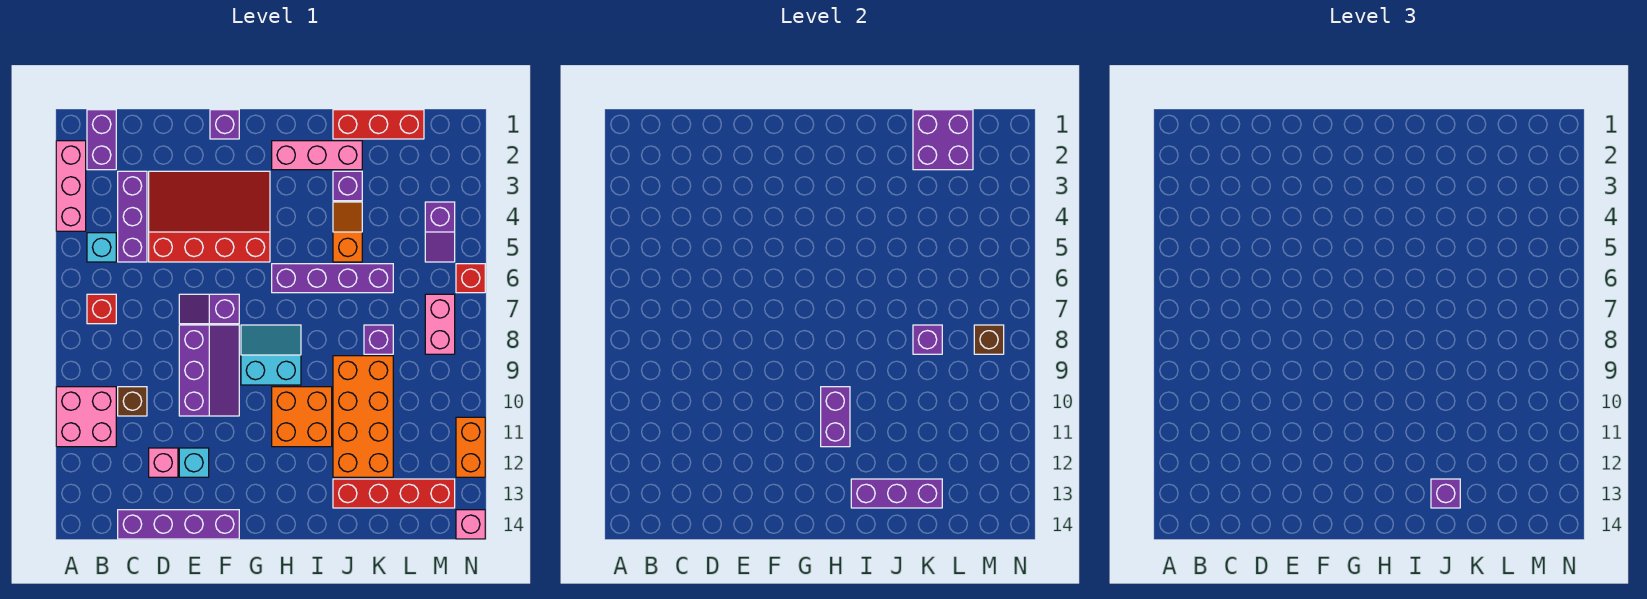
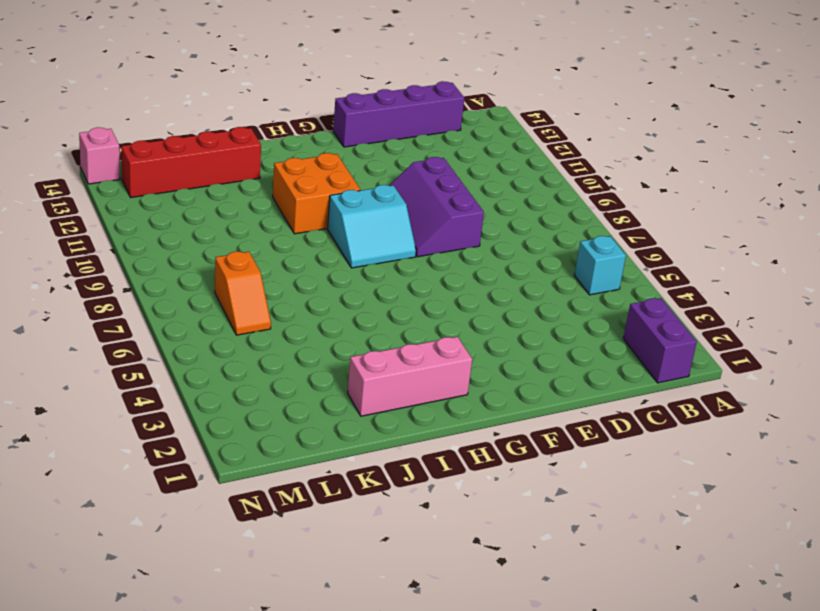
orange slope L6:L7 level 1 top 7 -> orange slope J4:J5 level 1 top 5
none -> pink brick A2:A4 level 1
none -> pink brick A10:B11 level 1
none -> red brick B7 level 1
none -> purple brick C3:C5 level 1

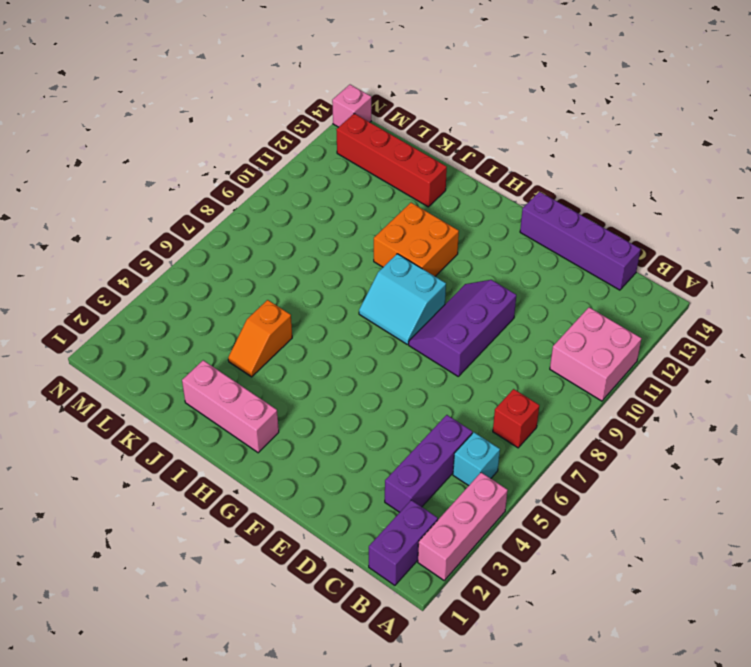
none -> brown brick C10 level 1
none -> red slope D3:G5 level 1 top 5
none -> pink brick D12 level 1
none -> purple slope E7:F7 level 1 top F

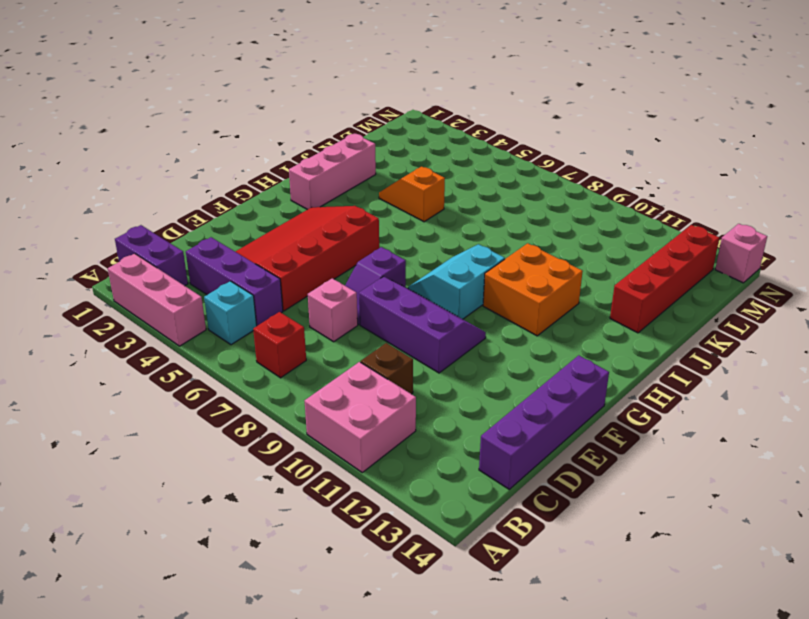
pink brick D7 level 1 -> pink brick D12 level 1
none -> cyan brick E12 level 1
none -> purple brick F1 level 1
none -> purple brick H6:K6 level 1
none -> red brick J1:L1 level 1

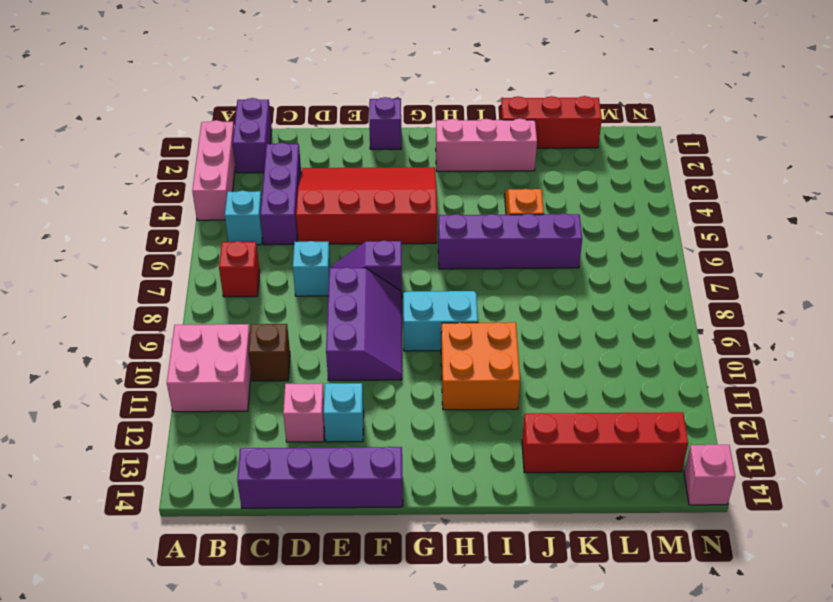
cyan brick D7 level 1 -> none
none -> purple brick J3 level 1
none -> orange brick J9:K12 level 1
none -> purple brick K8 level 1
none -> purple slope M4:M5 level 1 top 4

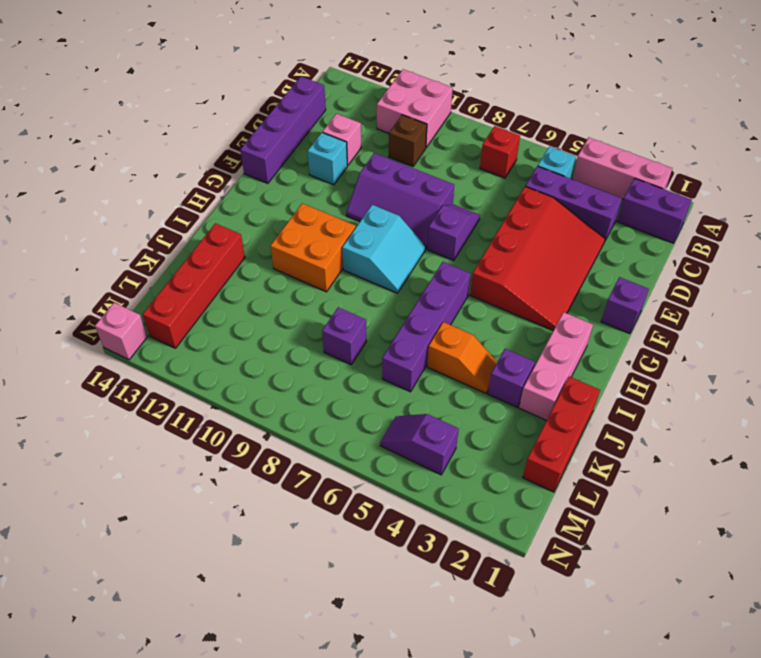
none -> orange brick J9:K12 level 1
none -> pink brick M7:M8 level 1
none -> red brick N6 level 1
none -> orange brick N11:N12 level 1

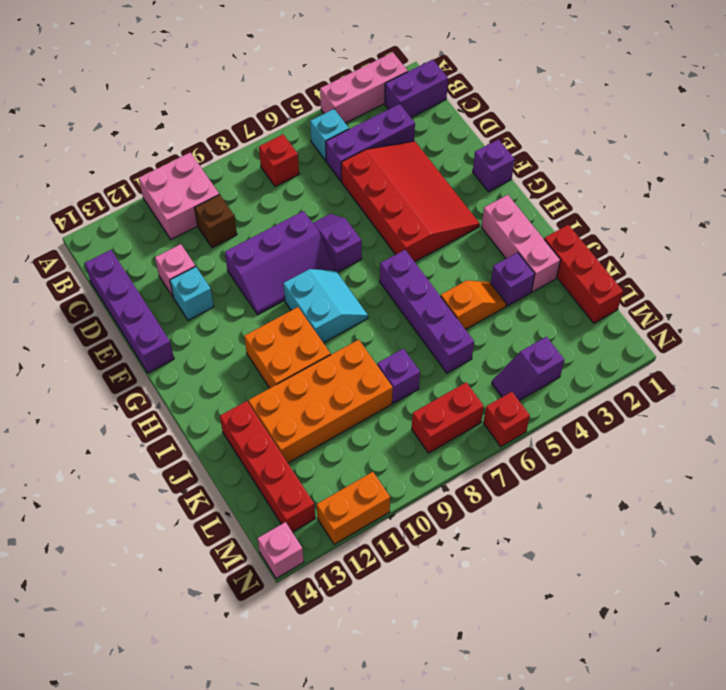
red brick M7:M8 level 1 -> pink brick M7:M8 level 1
none -> purple brick H10:H11 level 2
none -> purple brick I13:K13 level 2
none -> purple brick K1:L2 level 2
none -> purple brick K8 level 2

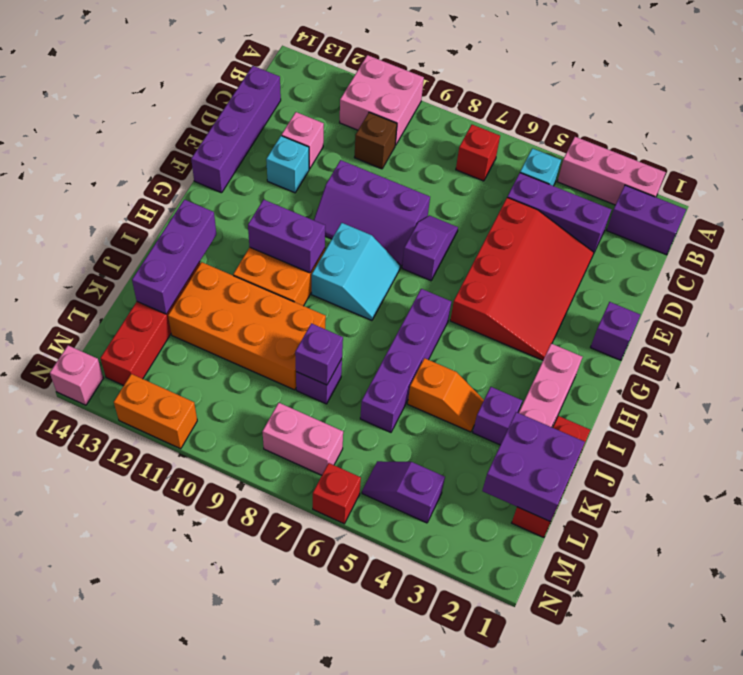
none -> brown brick M8 level 2
none -> purple brick J13 level 3

